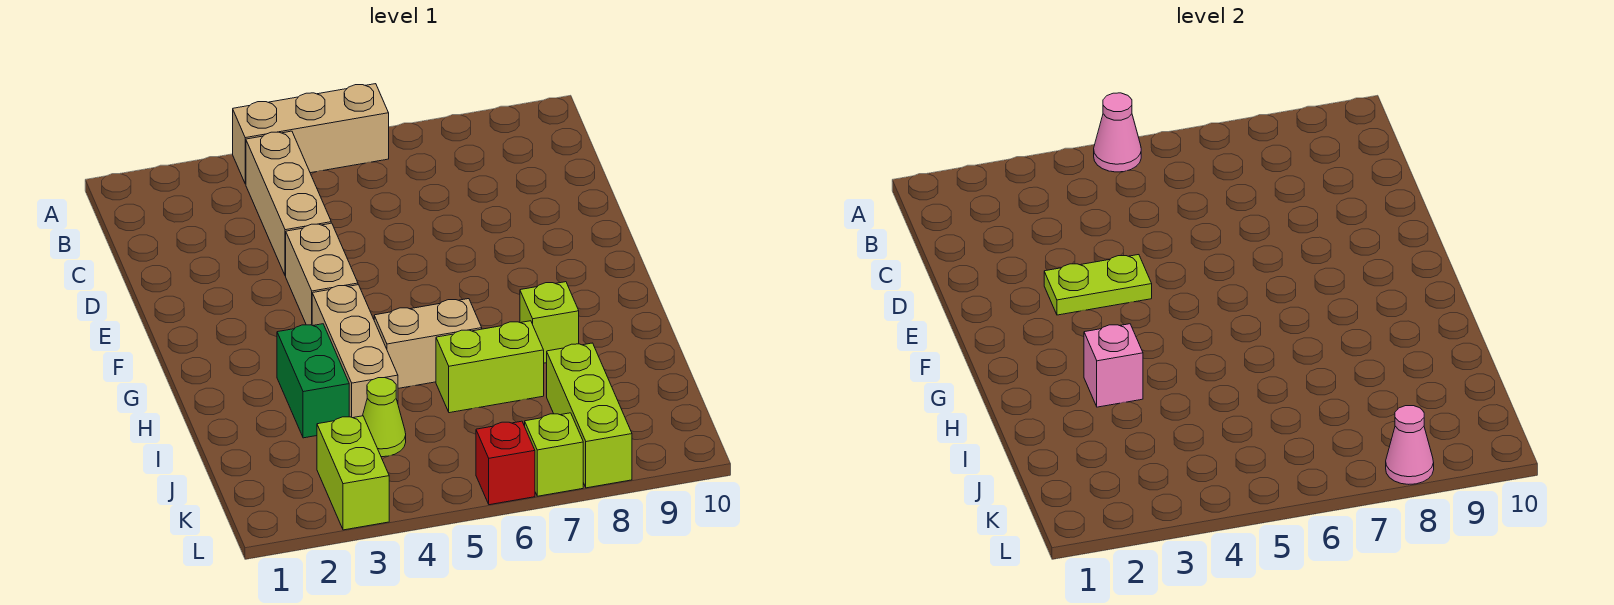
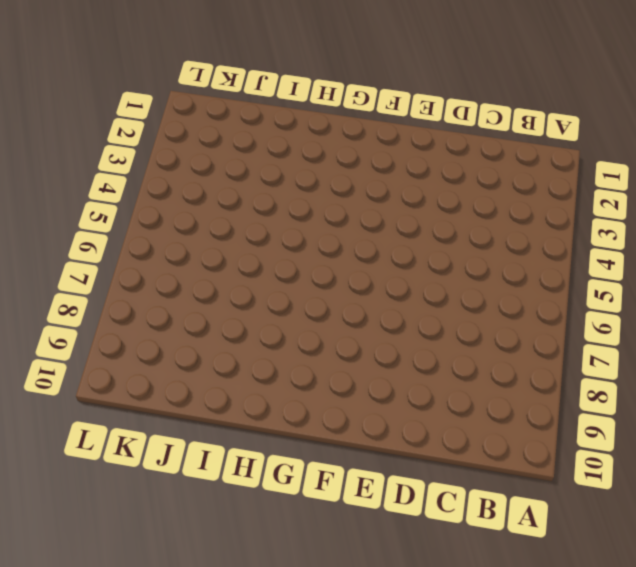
none -> tan brick A4:A6 level 1
none -> tan brick B4:D4 level 1
none -> tan brick E4:F4 level 1

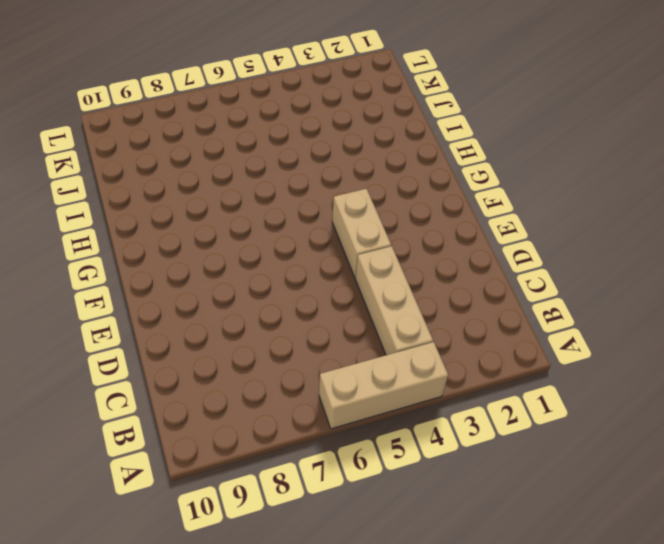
none -> tan brick G4:I4 level 1
none -> green brick H3:I3 level 1
none -> tan brick H5:H6 level 1

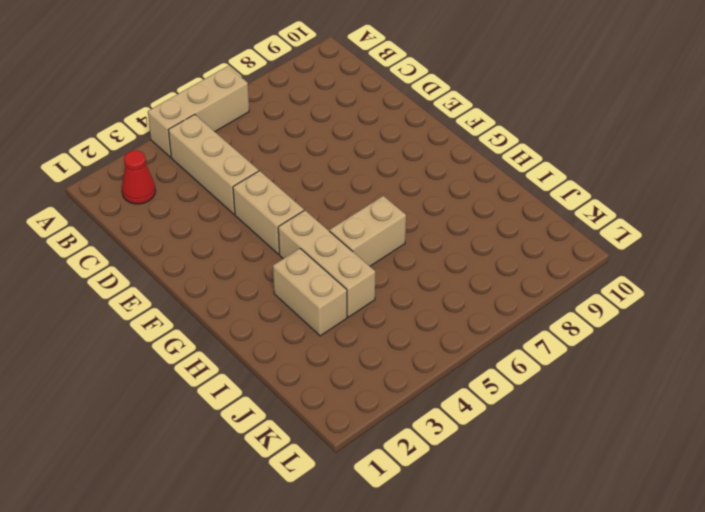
red cone B2 level 1 -> none
tan brick H3:I3 level 1 -> green brick H3:I3 level 1
none -> lime brick H8 level 1
none -> lime brick I6:I7 level 1
none -> lime cone J4 level 1

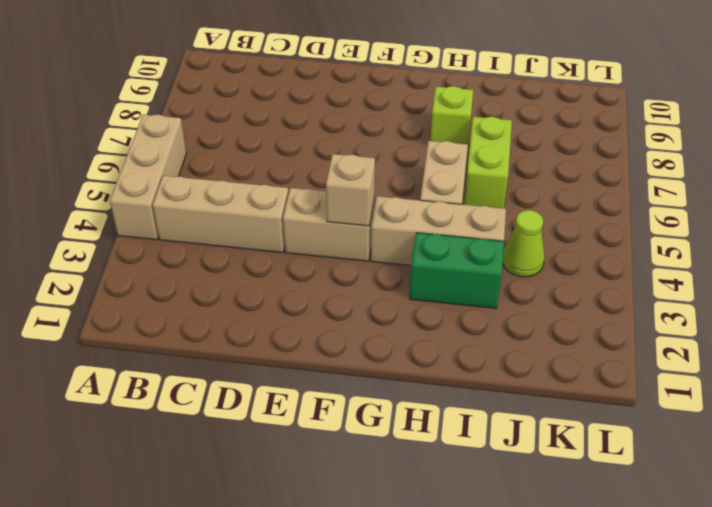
tan brick F4 level 2 -> none
none -> lime brick J8:L8 level 1
none -> lime brick K3:L3 level 1
none -> red brick L6 level 1

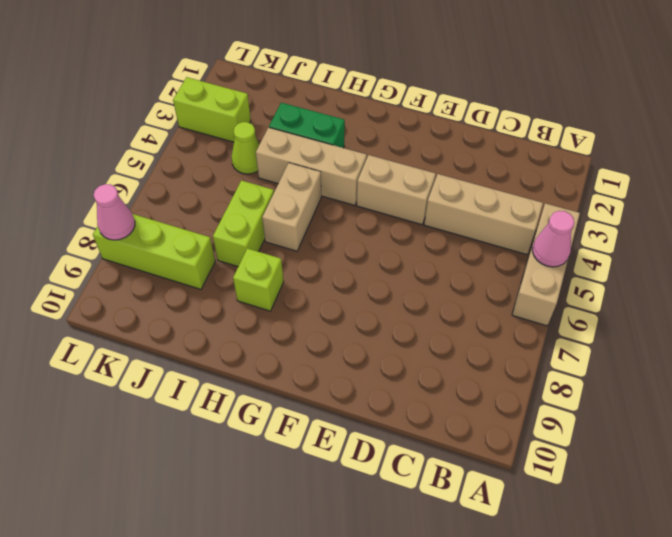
none -> red brick L6 level 1
none -> lime brick L7 level 1
none -> lime plate E3:E4 level 2

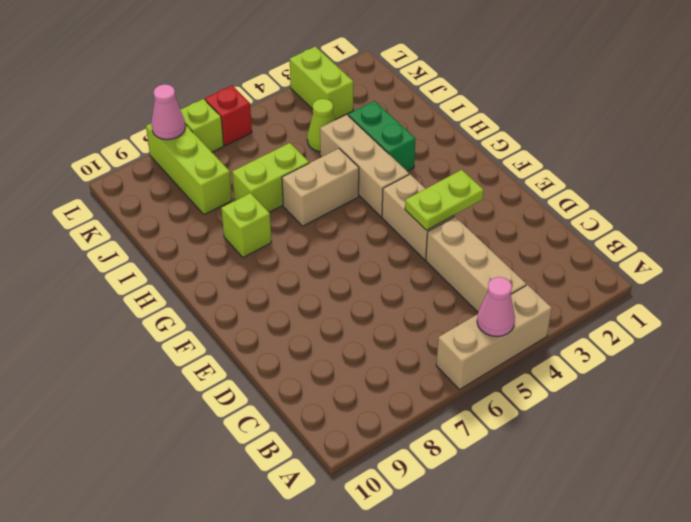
none -> pink brick H3 level 2

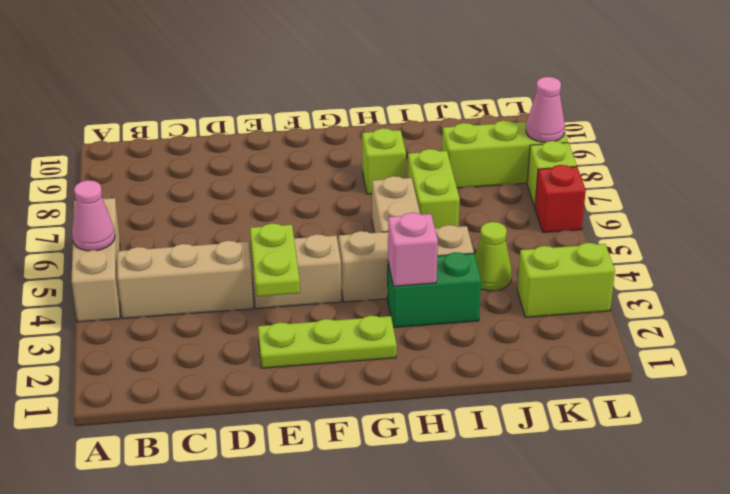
lime plate E2:G2 level 1 -> none

